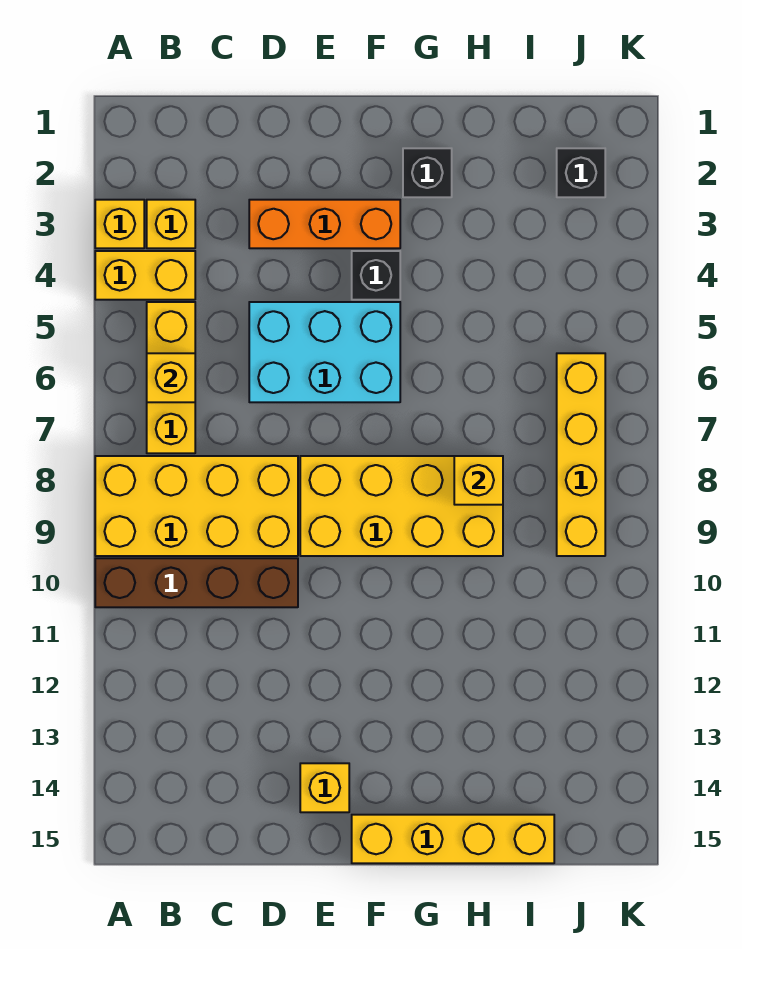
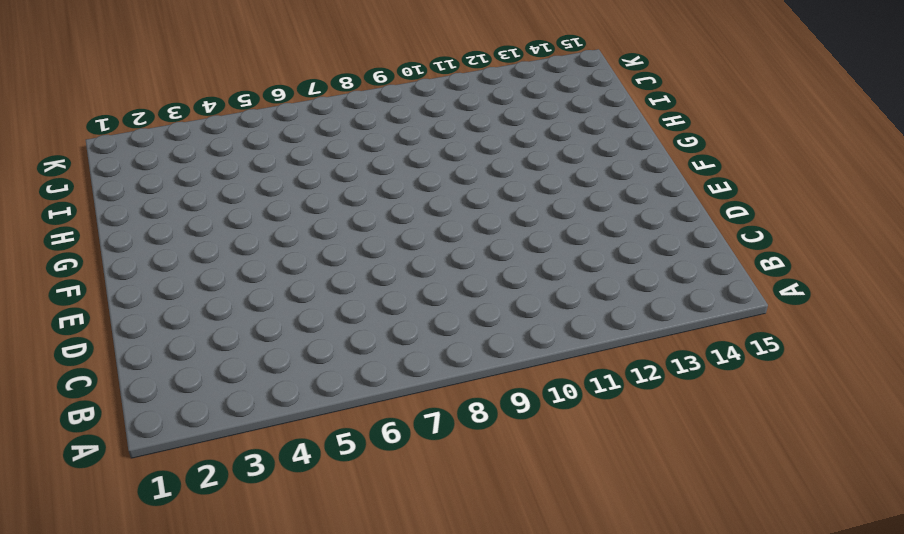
none -> yellow brick A3 level 1
none -> yellow brick A4:B4 level 1
none -> yellow brick A8:D9 level 1

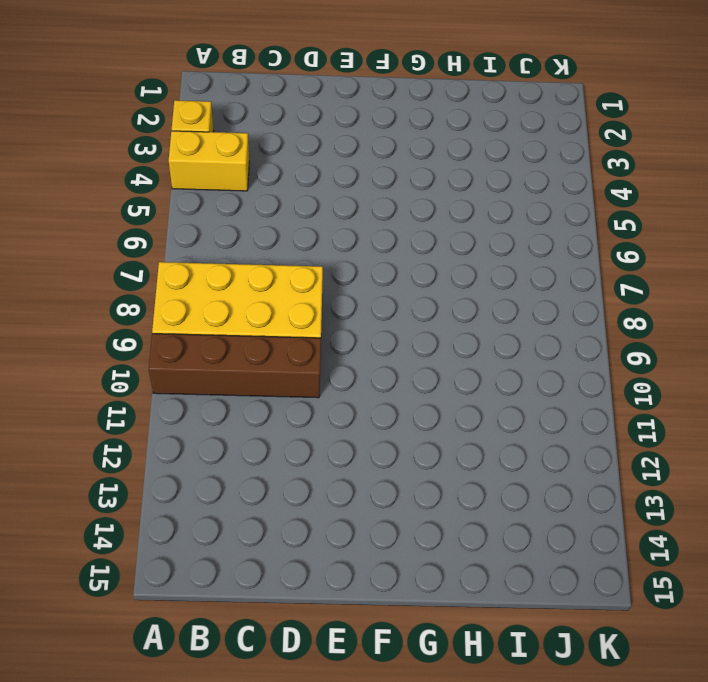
none -> yellow brick B3 level 1
none -> yellow brick B5:B7 level 1
none -> orange brick D3:F3 level 1

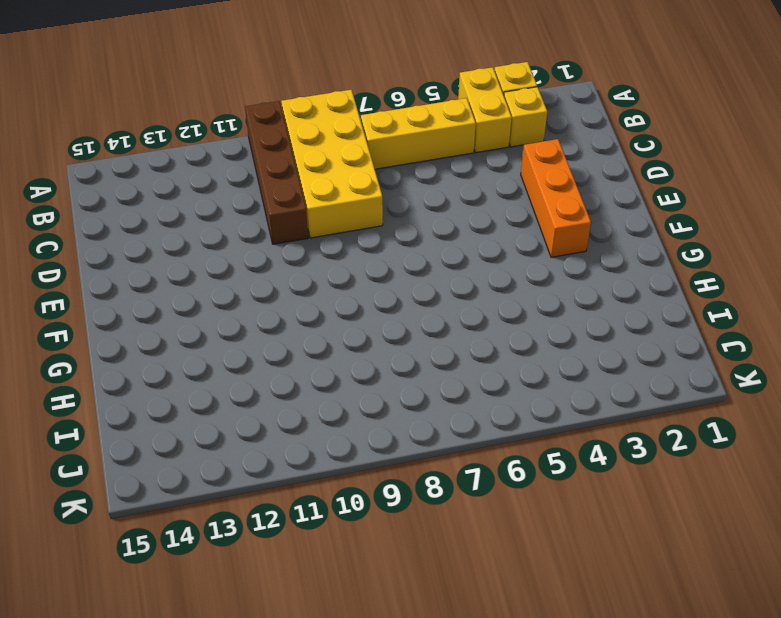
none -> cyan brick D5:F6 level 1
none -> yellow brick E8:H9 level 1
none -> yellow brick E14 level 1

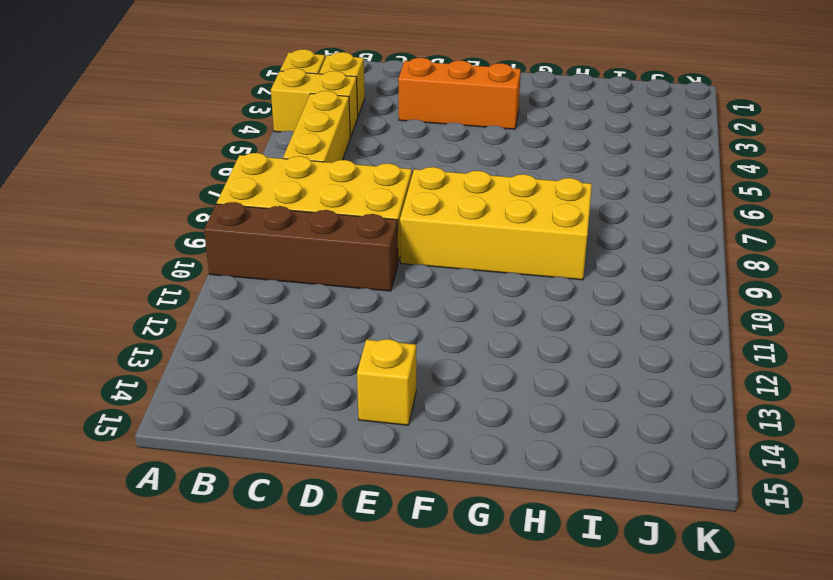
none -> cyan brick D5:F6 level 1
none -> black brick F4 level 1
none -> yellow brick F15:I15 level 1

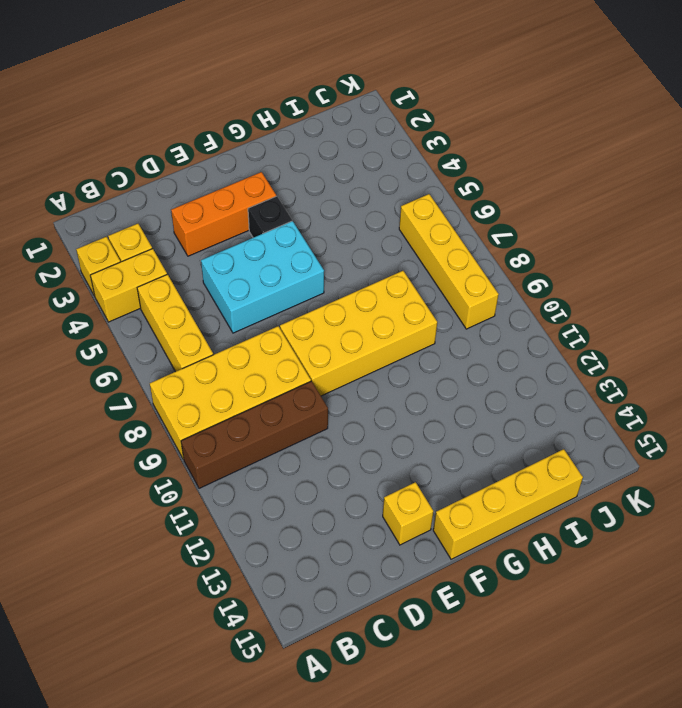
none -> black brick G2 level 1
none -> black brick J2 level 1
none -> yellow brick B6 level 2

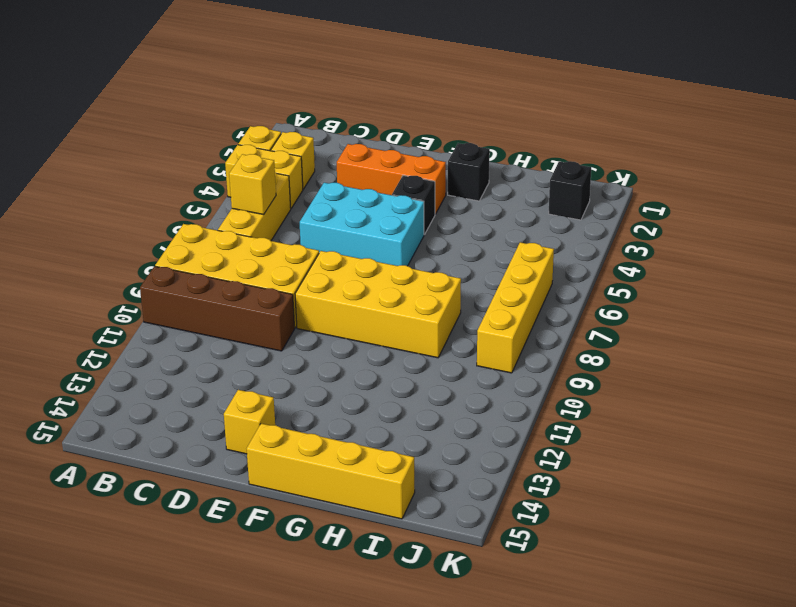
none -> yellow brick H8 level 2

